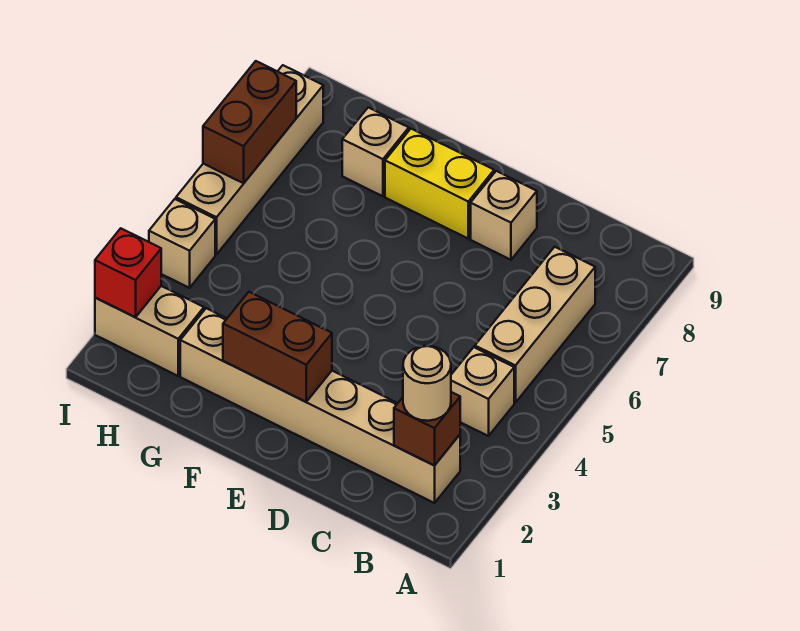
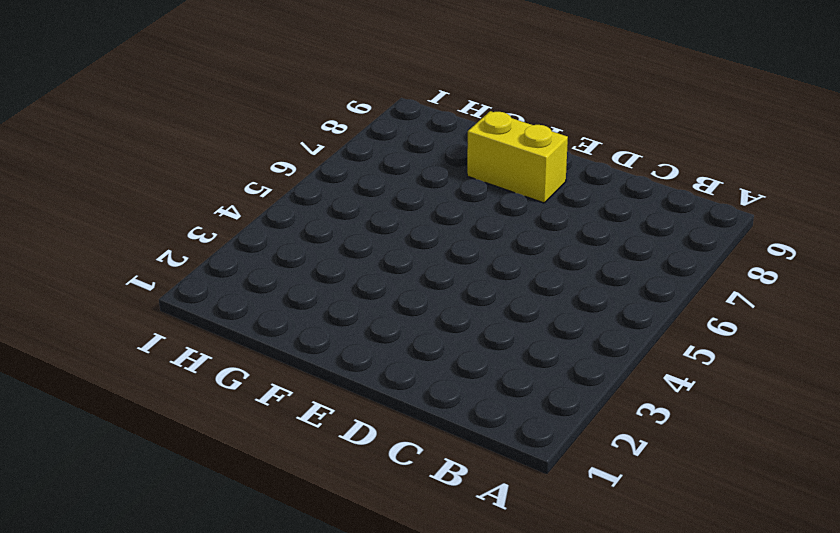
none -> tan brick B2:G2 level 1
none -> tan brick B4 level 1
none -> tan brick B5:B7 level 1

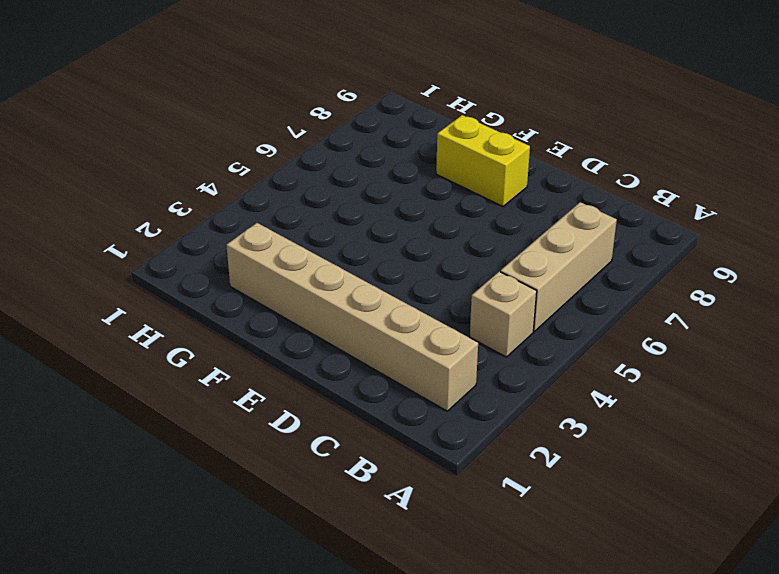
none -> tan brick D8 level 1
none -> tan brick G8 level 1
none -> tan brick H2:I2 level 1

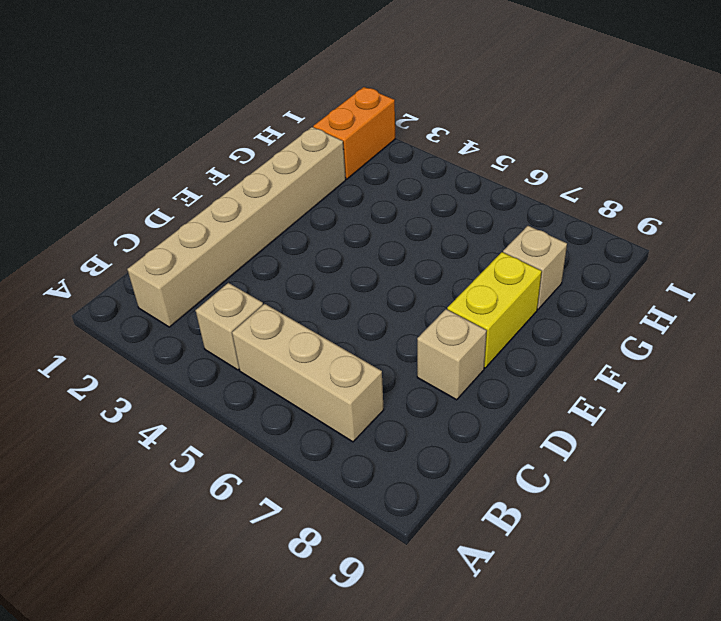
orange brick H2:I2 level 1 -> tan brick H2:I2 level 1
none -> tan brick I4 level 1
none -> tan brick I5:I8 level 1
none -> brown brick B2 level 2

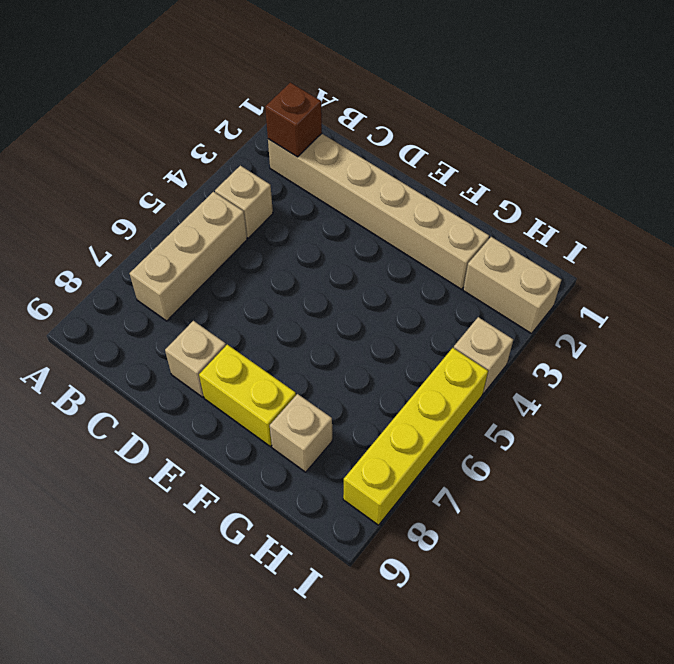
yellow brick I5:I8 level 1 -> tan brick I5:I8 level 1
none -> brown brick E2:F2 level 2
none -> red brick I2 level 2
none -> brown brick I6:I7 level 2

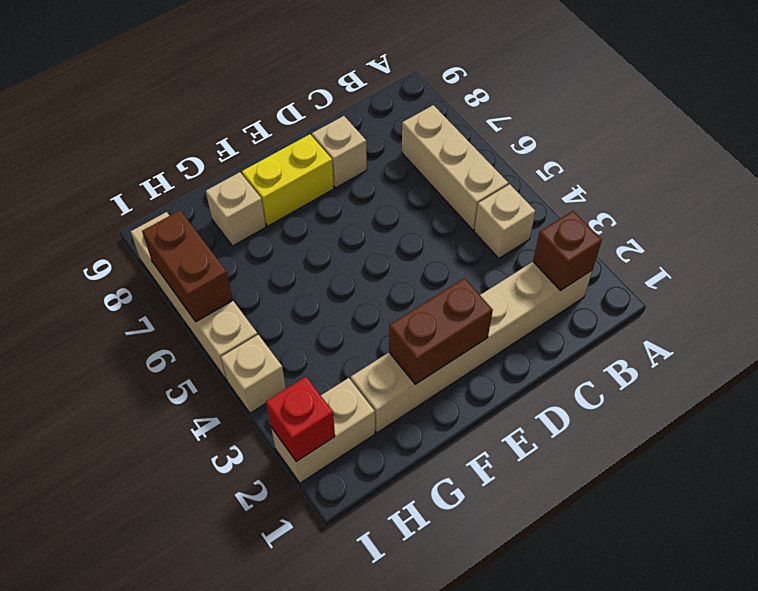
none -> tan round brick B2 level 3

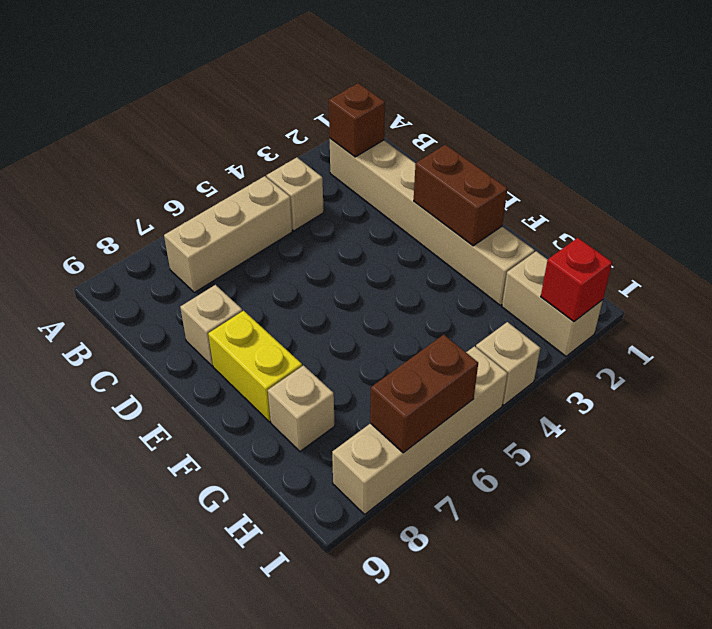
none -> tan round brick B2 level 3

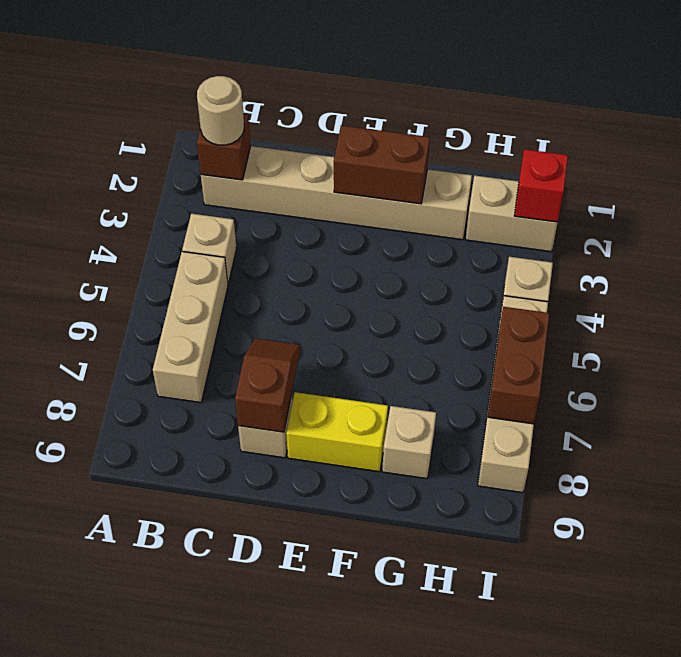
brown slope D7:D8 level 2 top 8 -> none

